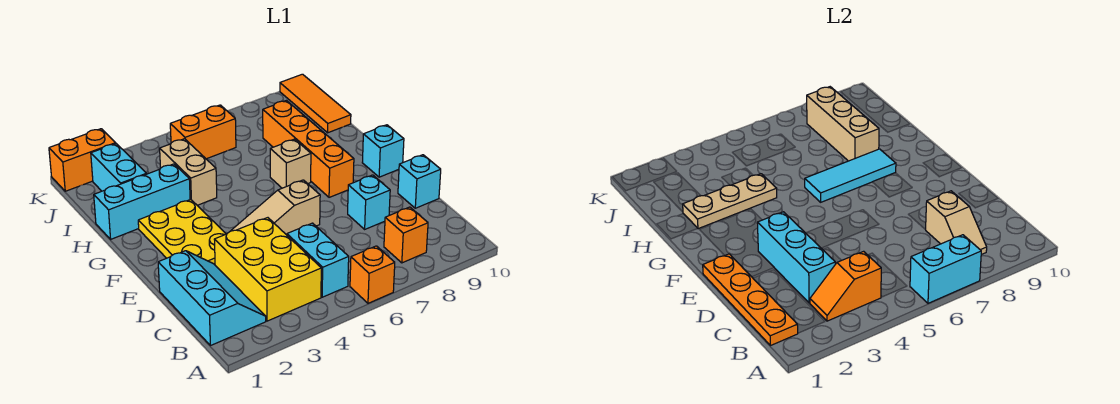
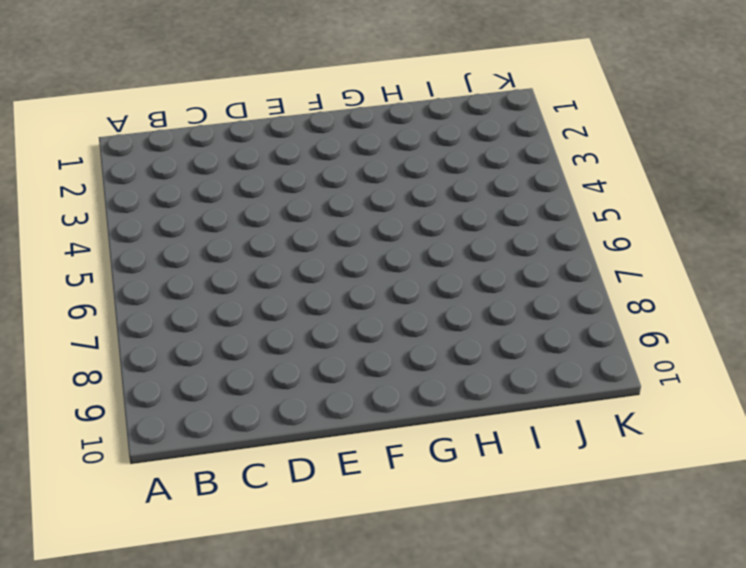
none -> orange brick A6 level 1
none -> cyan slope B1:D2 level 1 top 1
none -> yellow brick B3:D4 level 1

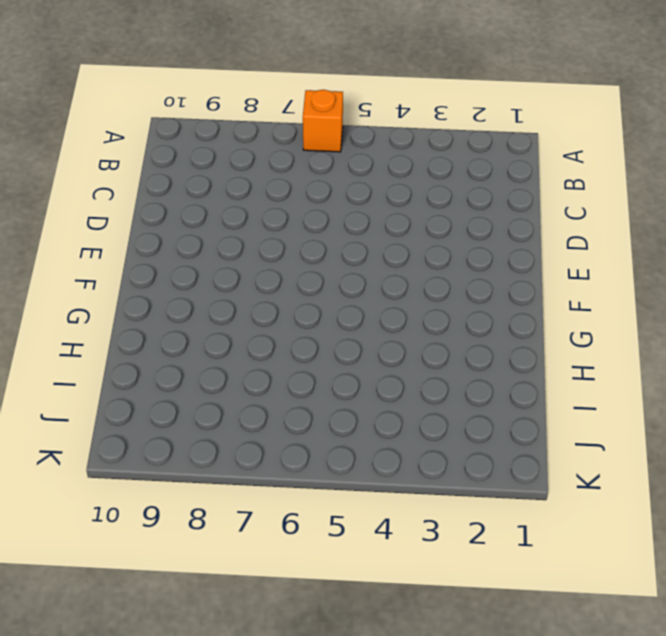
none -> cyan slope B1:D2 level 1 top 1
none -> yellow brick B3:D4 level 1
none -> cyan brick B5:C5 level 1

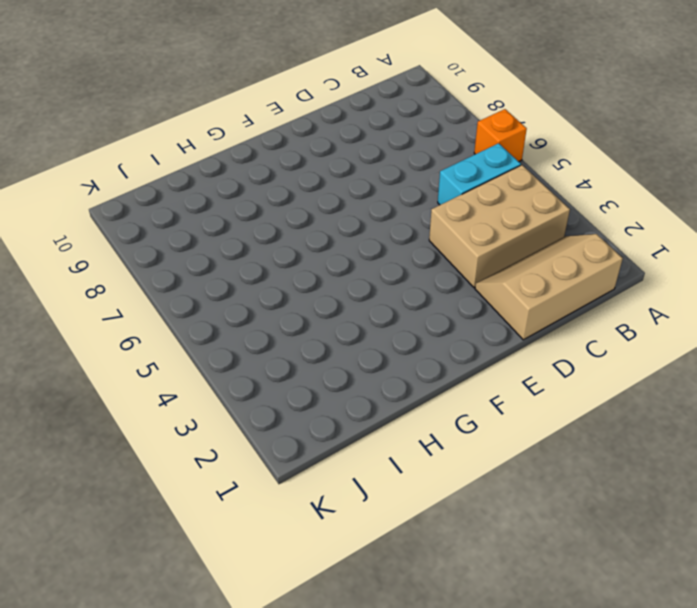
tan slope B1:D2 level 1 top 1 -> cyan slope B1:D2 level 1 top 1
tan brick B3:D4 level 1 -> yellow brick B3:D4 level 1
none -> orange brick B8 level 1
none -> cyan brick D8 level 1
none -> cyan brick D10 level 1

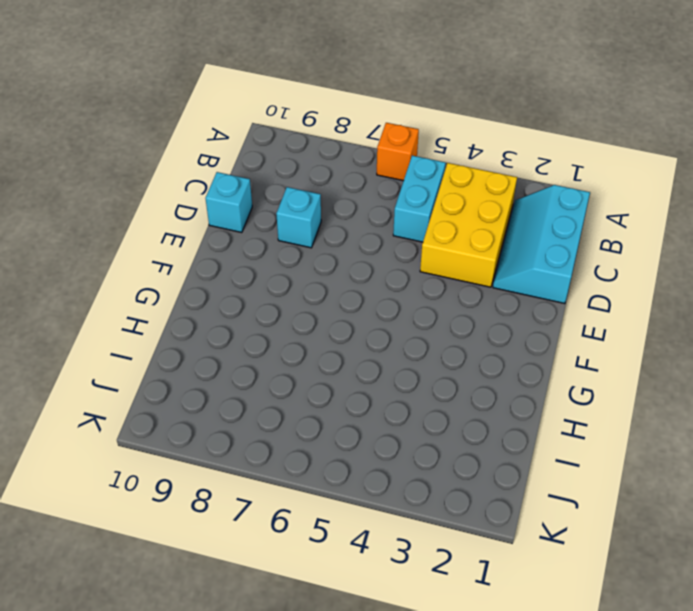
none -> orange brick B8 level 1
none -> yellow plate E2:G3 level 1
none -> tan slope E4:E6 level 1 top 6

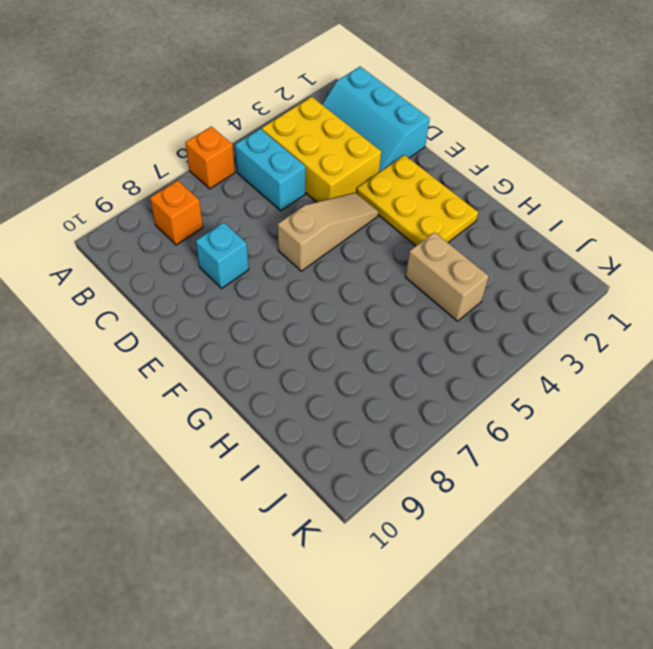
none -> cyan brick D10 level 1
none -> orange brick F8:I8 level 1
none -> cyan brick F10 level 1

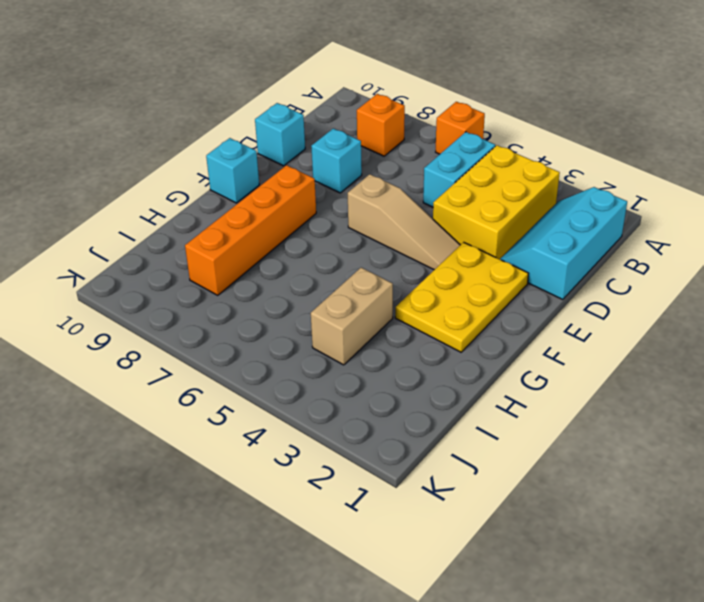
none -> tan brick G7 level 1
none -> cyan brick H1:H3 level 1
none -> cyan brick I2:J2 level 1

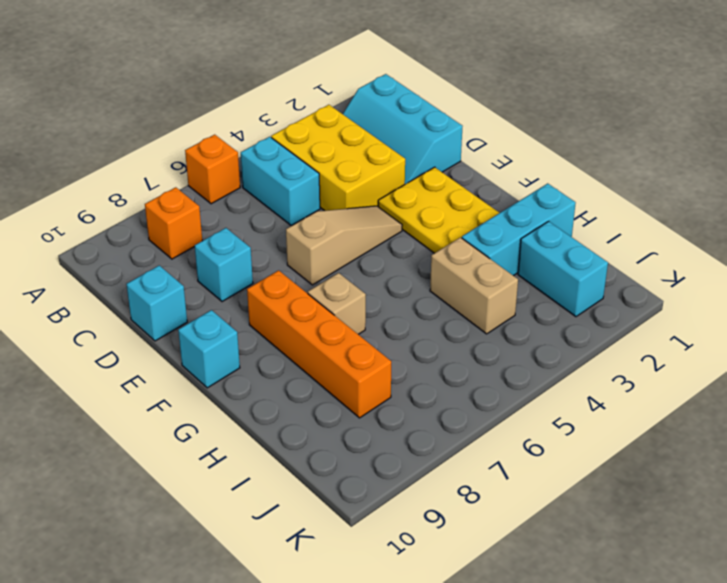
none -> orange tile I10:K10 level 1
none -> orange brick J5:J6 level 1
none -> orange brick K1:K2 level 1

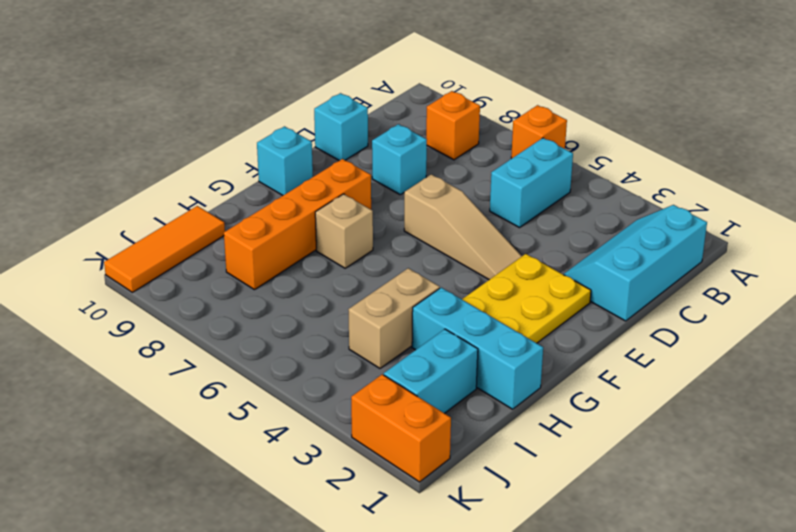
none -> yellow brick B3:D4 level 1
none -> orange brick J5:J6 level 1
none -> cyan brick A6:A7 level 2

